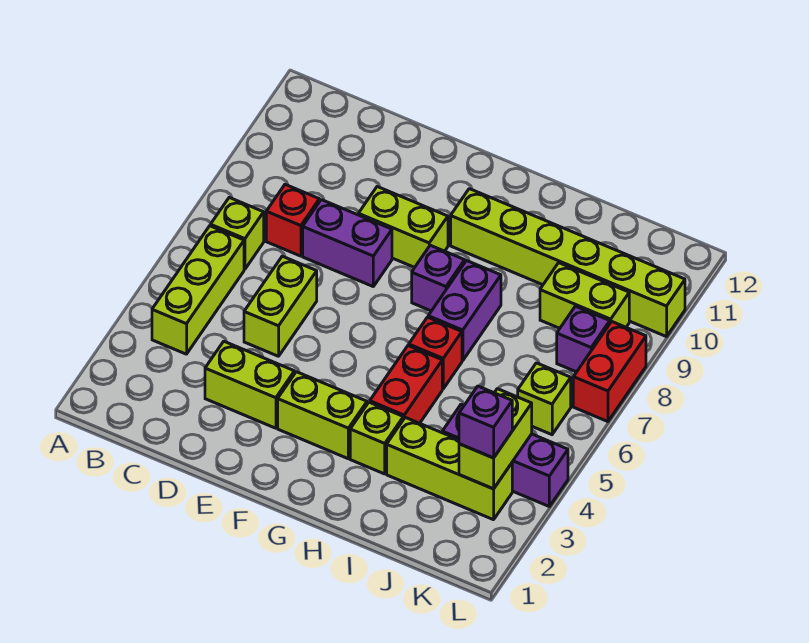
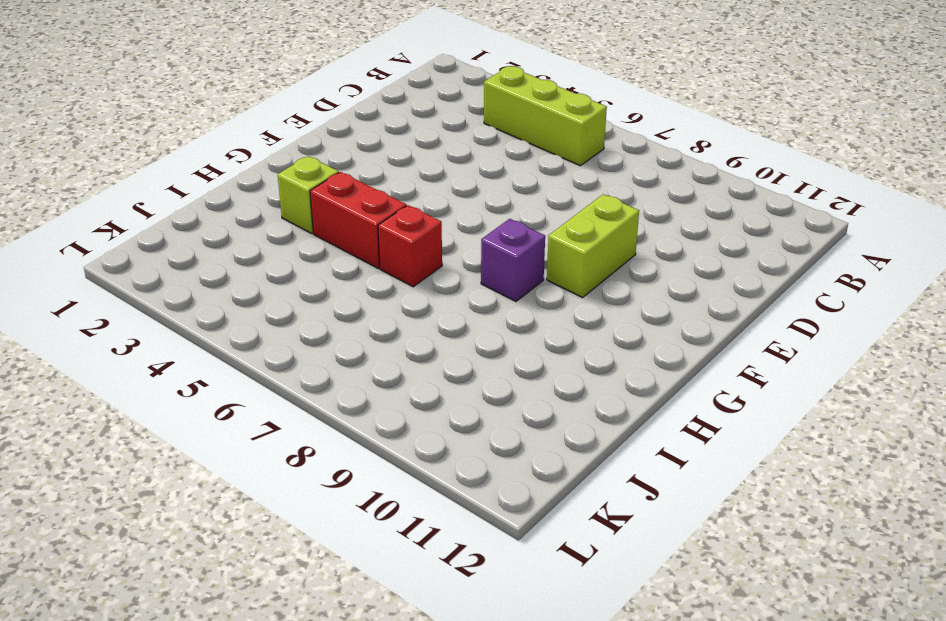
none -> lime brick B7 level 1
none -> red brick C8 level 1
none -> lime brick D3:E3 level 1

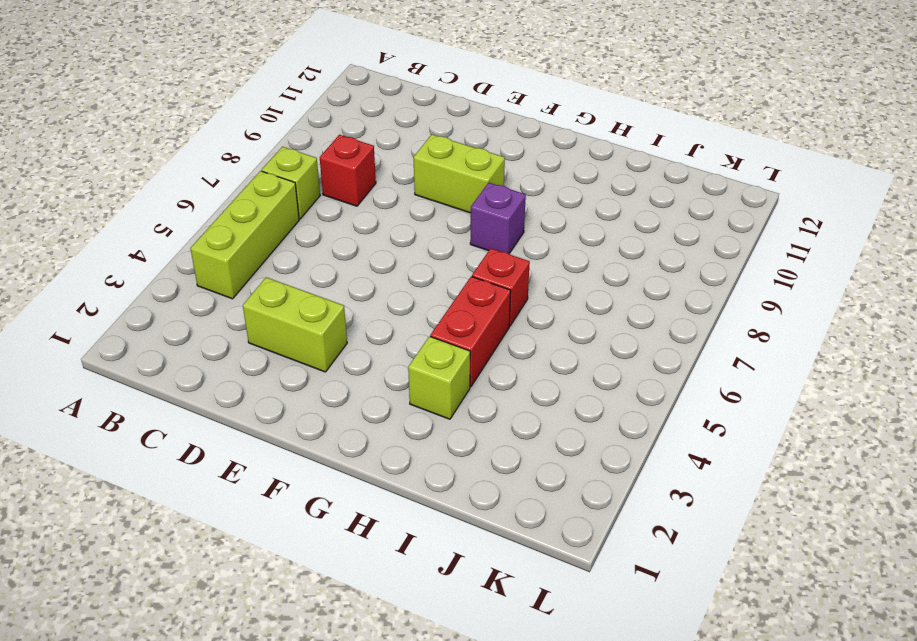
none -> lime brick D5:D6 level 1
none -> purple brick D8:E8 level 1
none -> lime brick F3:G3 level 1

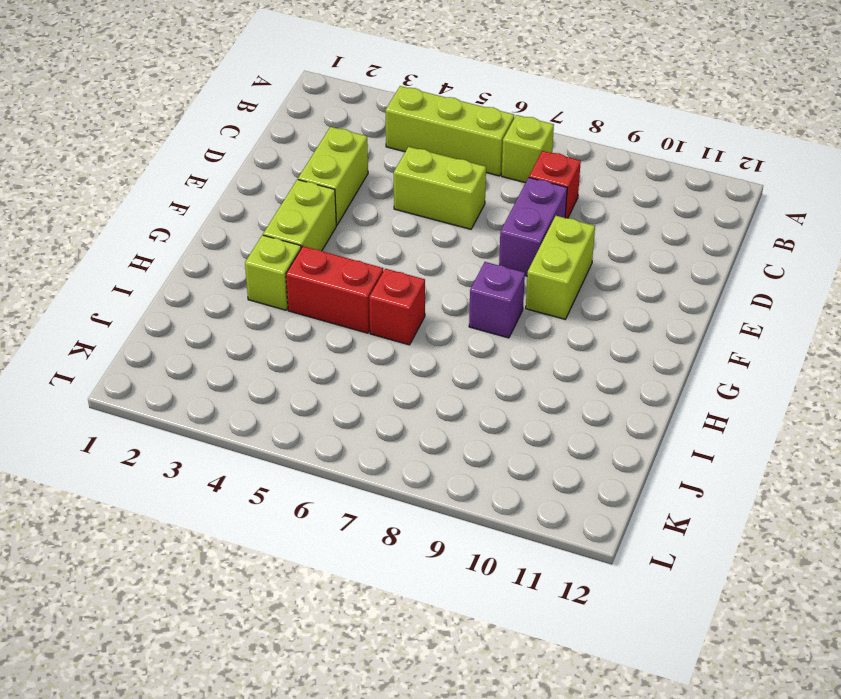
none -> lime brick G10:L10 level 1
none -> purple brick H7:H8 level 1
none -> lime brick I3:K3 level 1

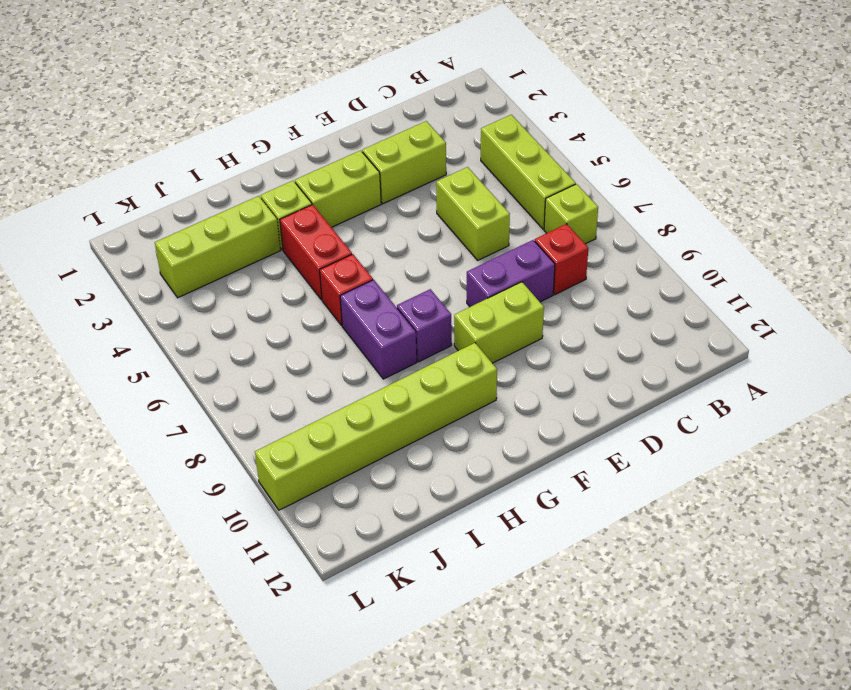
none -> purple brick J4:L4 level 1
none -> lime brick J9:K9 level 1
none -> lime brick K6 level 1

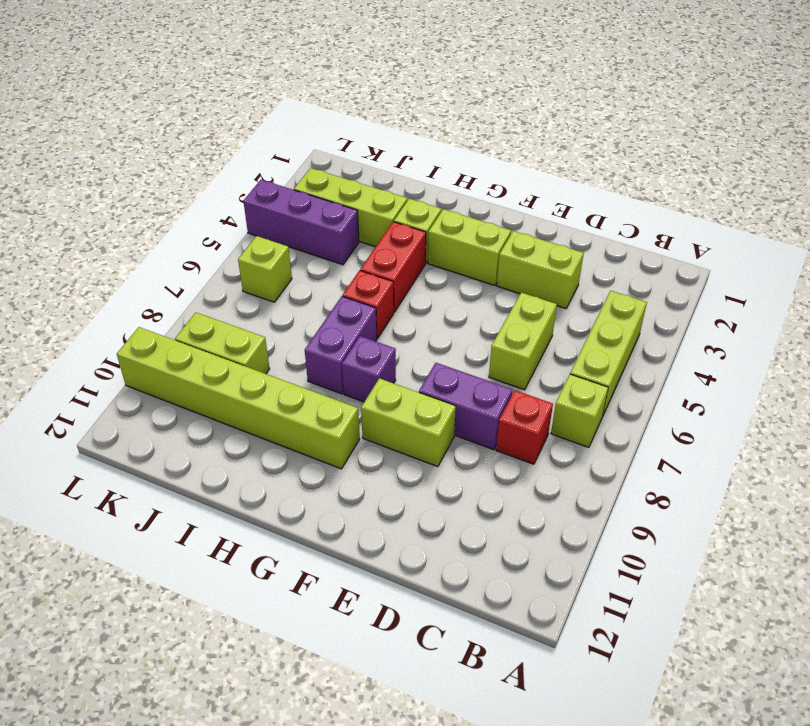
none -> purple brick K8 level 1
none -> red brick L7:L8 level 1
none -> lime brick K3:K4 level 2

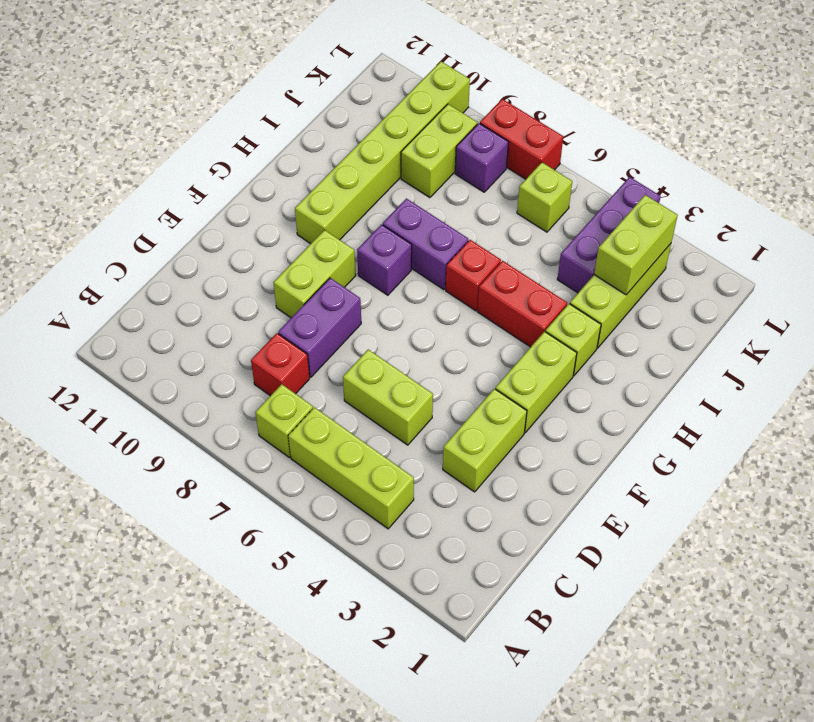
lime brick J3:K3 level 2 -> lime brick K3:K4 level 2
none -> purple brick K3 level 3

